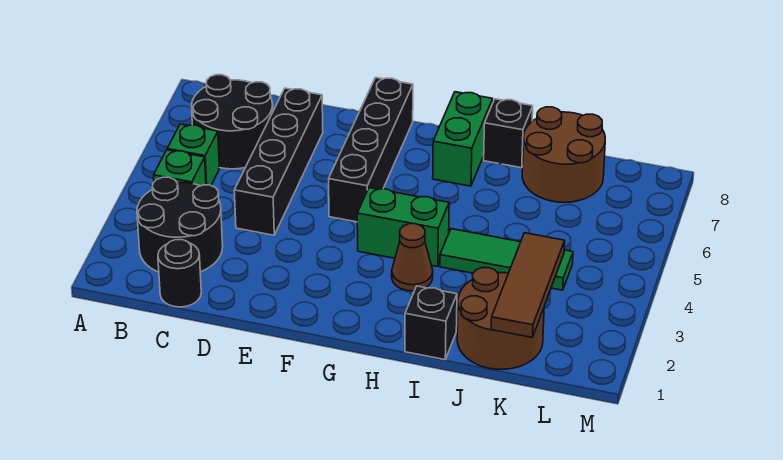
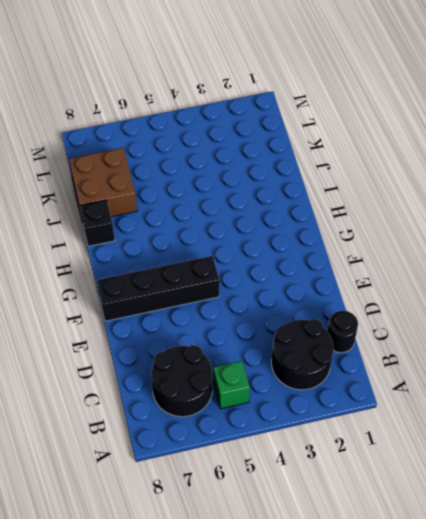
brown brick J7:K8 level 1 -> brown round brick J7:K8 level 1
none -> green brick B4 level 1
none -> black brick D4:D7 level 1
none -> green brick G4:H4 level 1

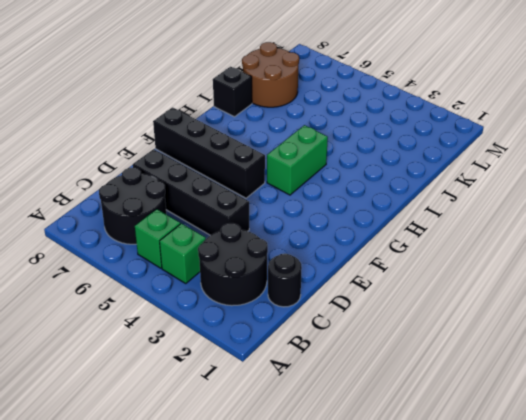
none -> brown cone H3 level 1
none -> green brick H7:H8 level 1
none -> black brick I1 level 1

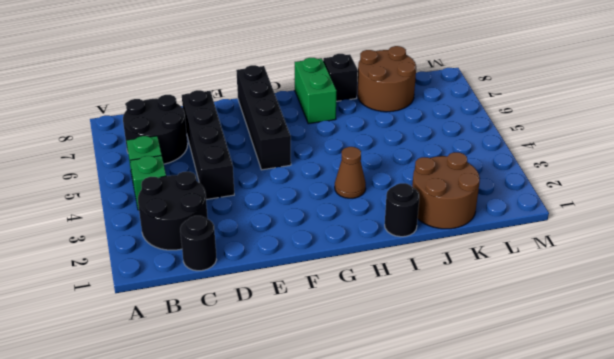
black round brick I1 level 1 -> black brick I1 level 1
none -> green brick G4:H4 level 1
none -> green tile I4:K4 level 1
none -> brown tile K1:K3 level 2

